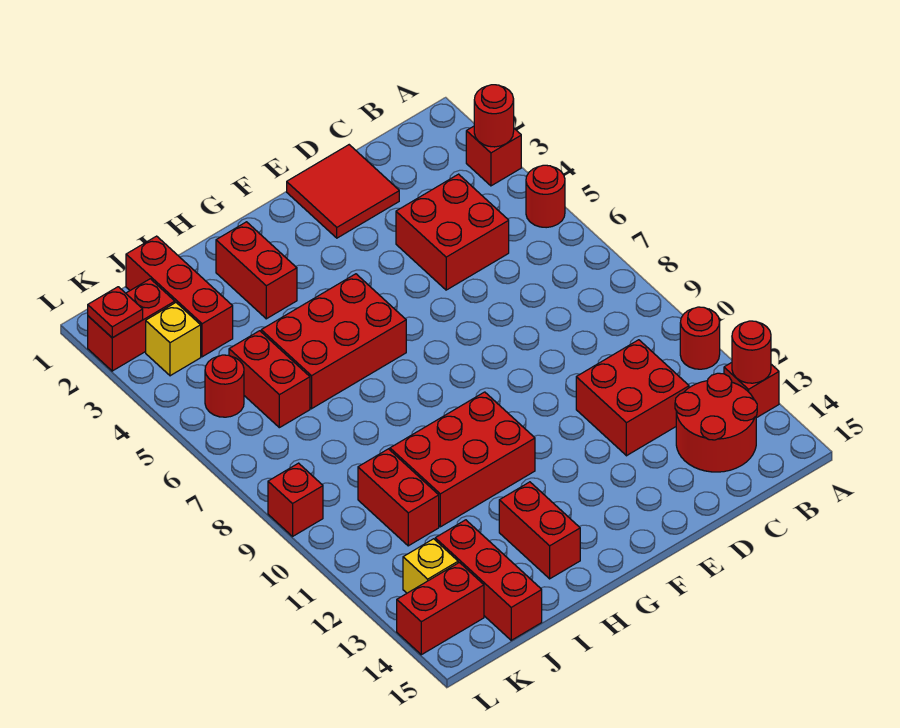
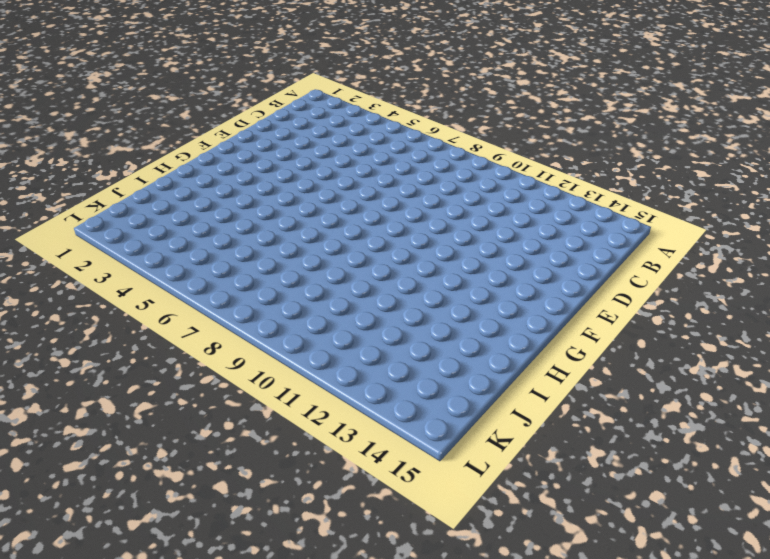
none -> red brick A3 level 1
none -> red round brick A5 level 1
none -> red round brick A11 level 1

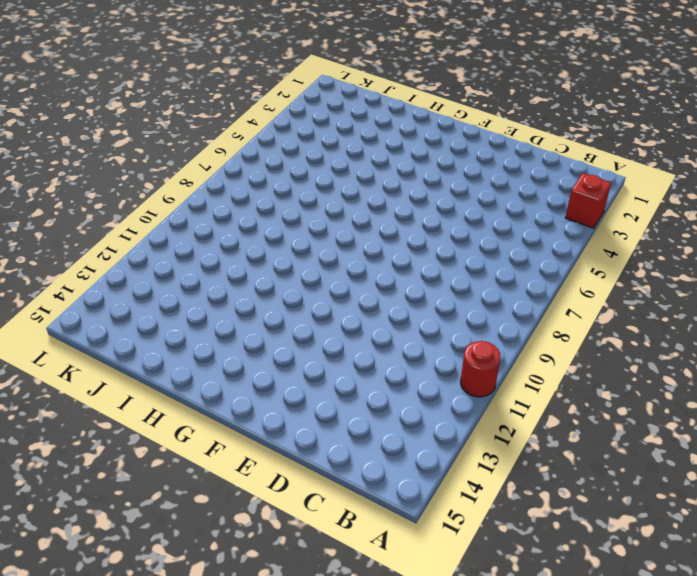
none -> red round brick A5 level 1
none -> red brick A13 level 1
none -> red round brick B13:C14 level 1

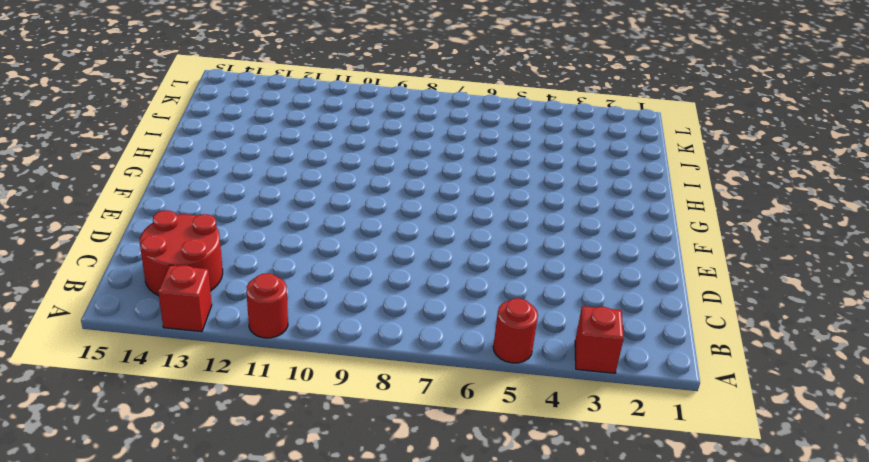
none -> red brick C4:D5 level 1
none -> red brick C11:D12 level 1
none -> red tile D1:E2 level 1

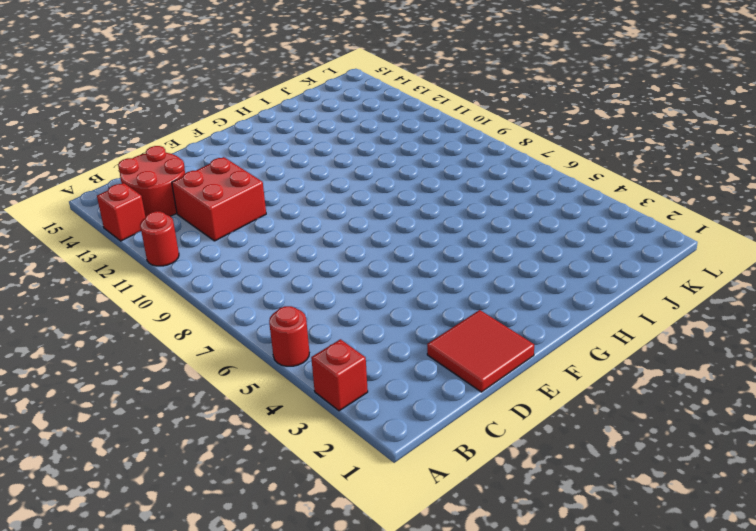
none -> red brick C4:D5 level 1
none -> red brick G5:I6 level 1
none -> red brick G10:I11 level 1

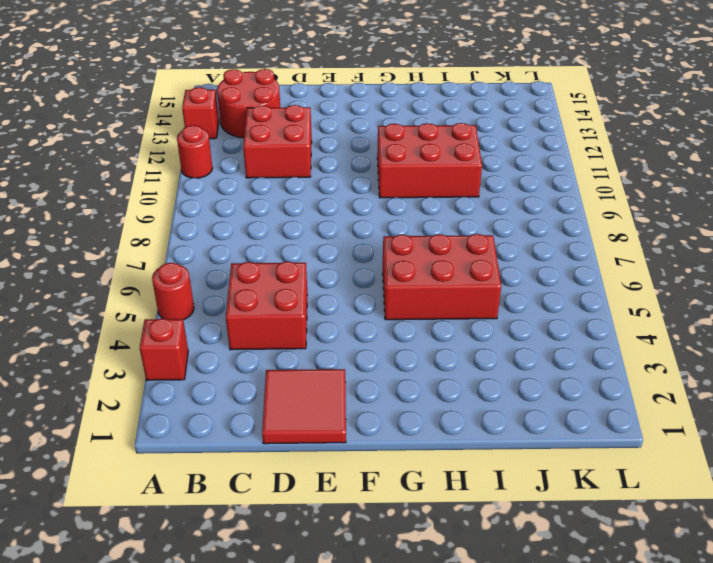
none -> red brick H2:H3 level 1
none -> red brick H13:H14 level 1
none -> red brick J1:J3 level 1

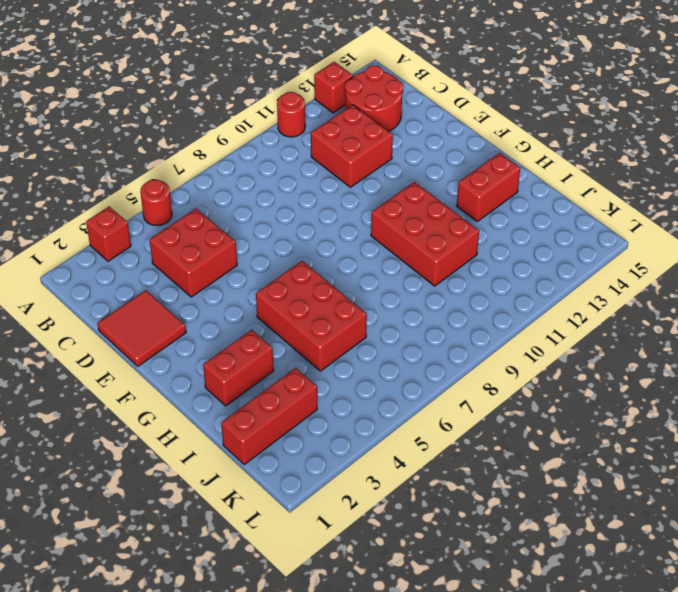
none -> red brick J5:J6 level 1
none -> red brick J10:J11 level 1
none -> red brick J13:J15 level 1

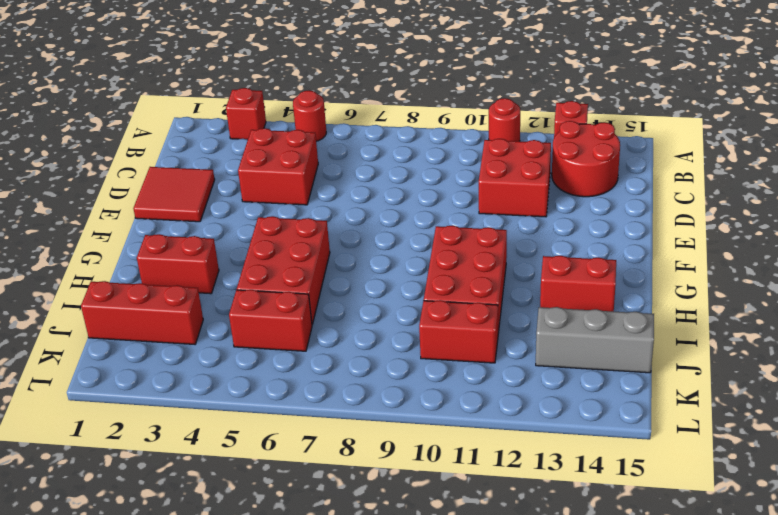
grey brick J13:J15 level 1 -> red brick J13:J15 level 1
none -> red brick K2:L2 level 1
none -> yellow brick K3 level 1
none -> red round brick K5 level 1

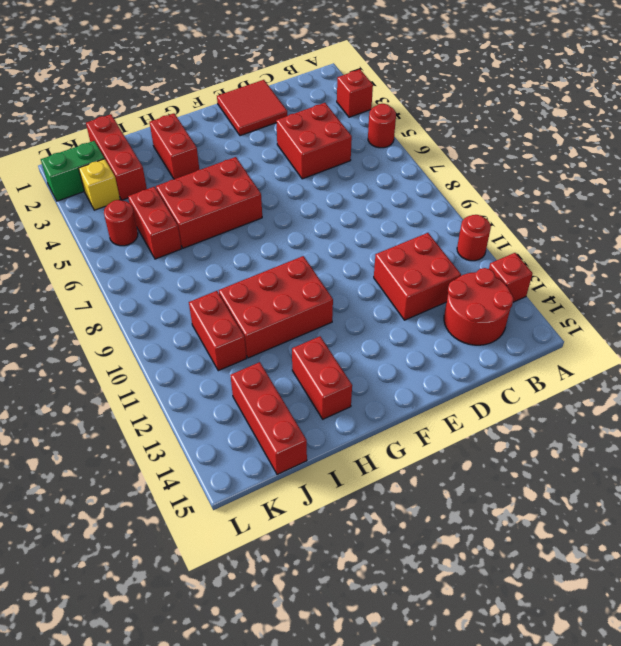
green brick K2:L2 level 1 -> red brick K2:L2 level 1
none -> yellow brick K13 level 1
none -> red brick K14:L14 level 1
none -> red brick L9 level 1

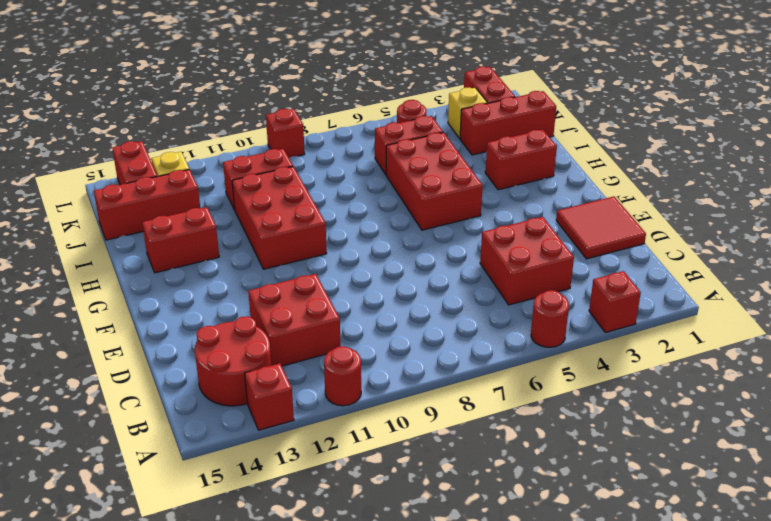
none -> red round brick A3 level 2
none -> red round brick A13 level 2
none -> red plate L2 level 2

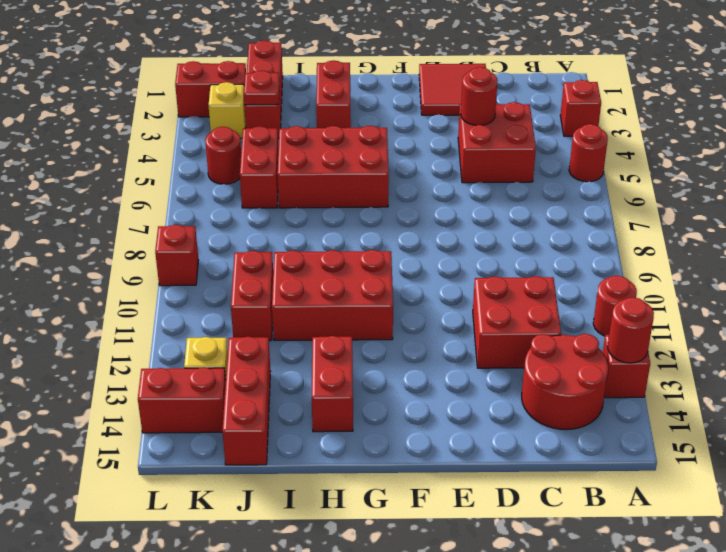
red round brick D4 level 2 -> red round brick A3 level 2
red plate J3 level 2 -> red plate L2 level 2

